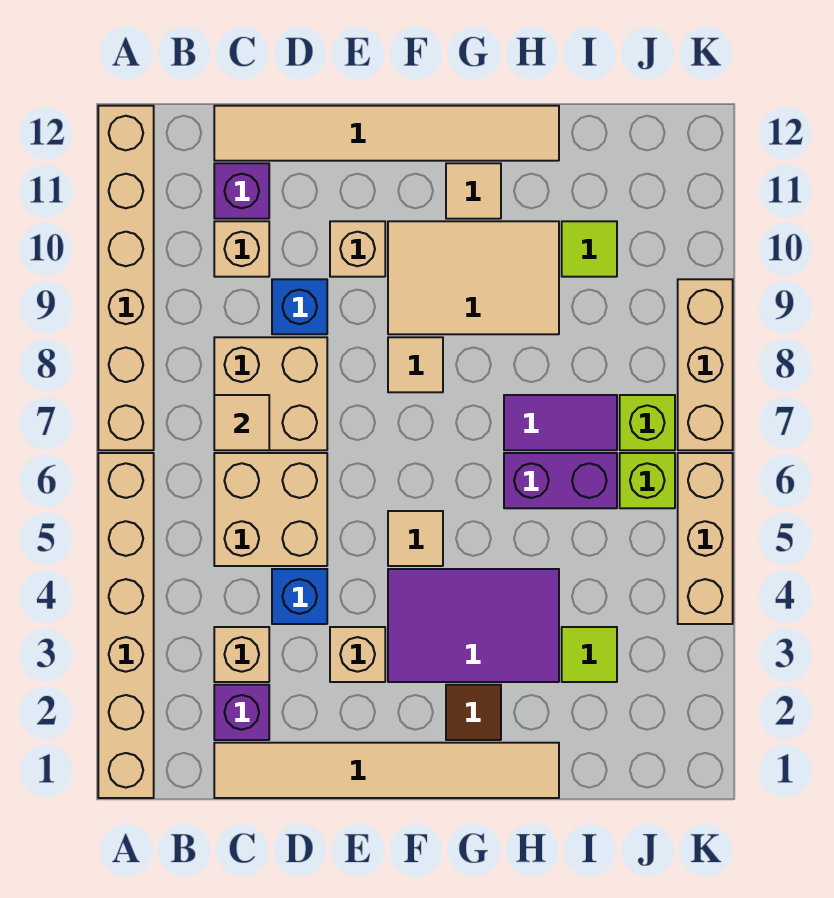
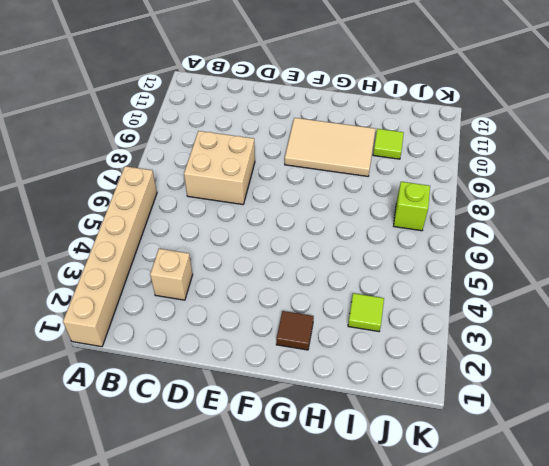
none -> tan brick A7:A12 level 1
none -> tan tile C1:H1 level 1
none -> purple brick C2 level 1

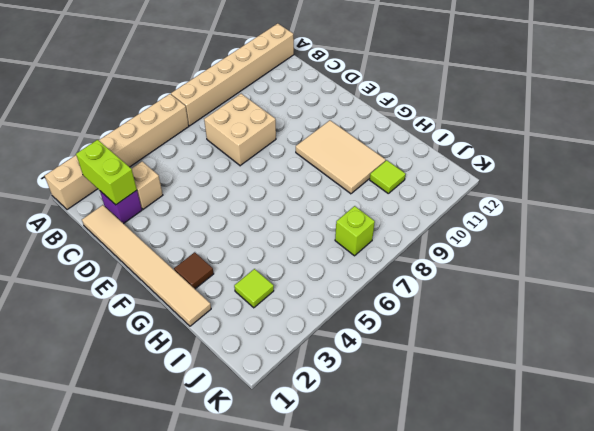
lime brick B2:C2 level 2 -> none
none -> tan brick C5:D6 level 1
none -> tan brick C10 level 1
none -> purple brick C11 level 1

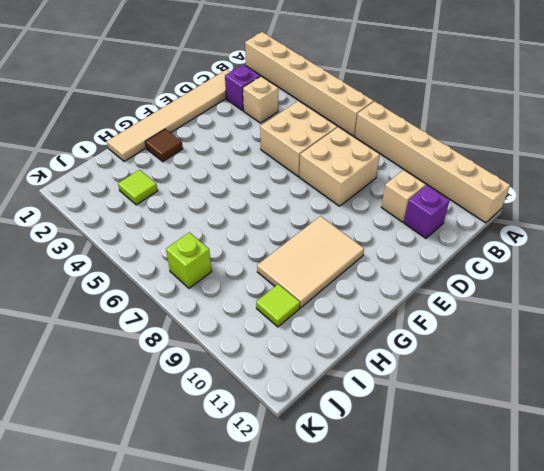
none -> tan tile C12:H12 level 1
none -> blue brick D4 level 1
none -> blue brick D9 level 1

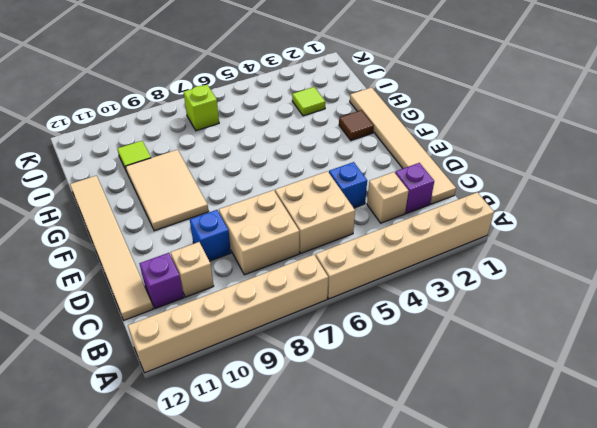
none -> tan brick E3 level 1
none -> tan brick E10 level 1
none -> purple tile F3:H4 level 1

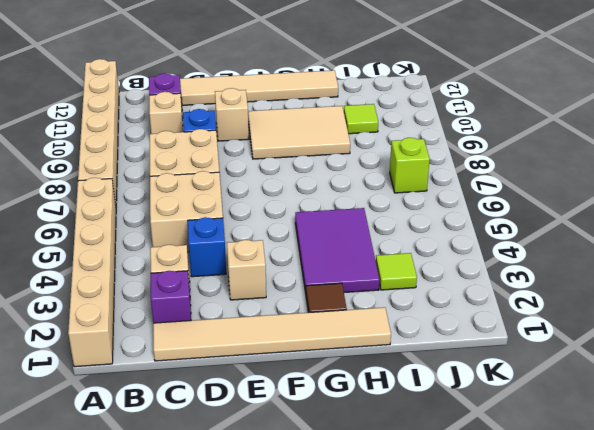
purple tile G3:H5 level 1 -> purple tile F3:H4 level 1
none -> tan tile F5 level 1
none -> tan tile F8 level 1
none -> tan tile G11 level 1

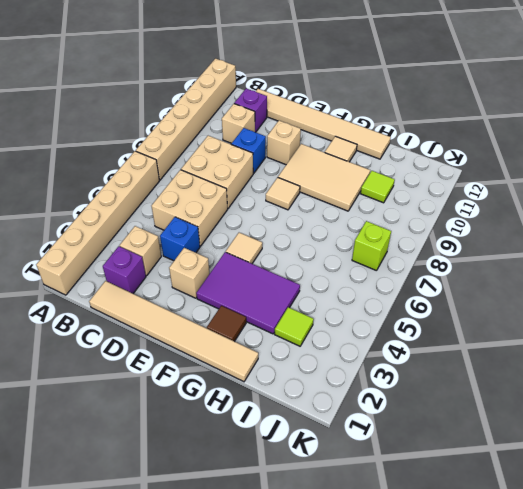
none -> purple brick H6:I6 level 1
none -> purple tile H7:I7 level 1
none -> lime brick J6 level 1

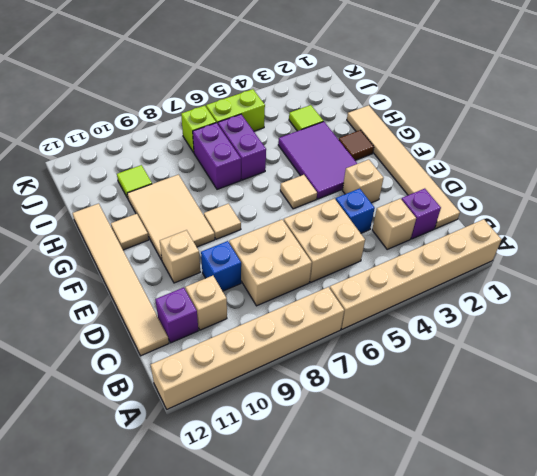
purple brick H7:I7 level 1 -> purple tile H7:I7 level 1
lime brick J5:J6 level 1 -> lime brick J6 level 1
none -> tan brick K4:K6 level 1
none -> tan brick K7:K9 level 1
none -> tan tile C7 level 2

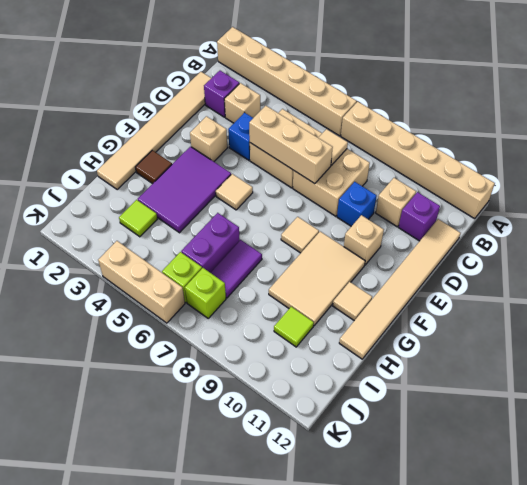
tan brick D5:D7 level 2 -> tan brick K7:K9 level 1

